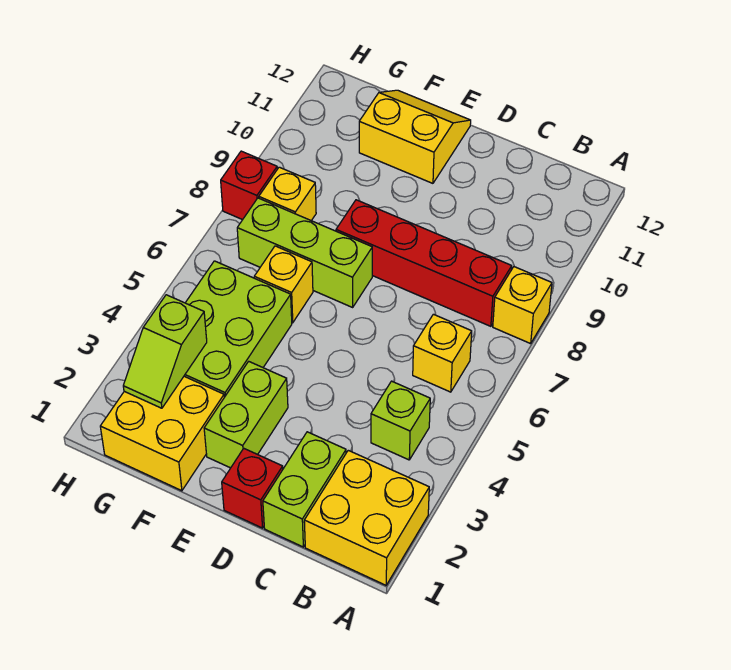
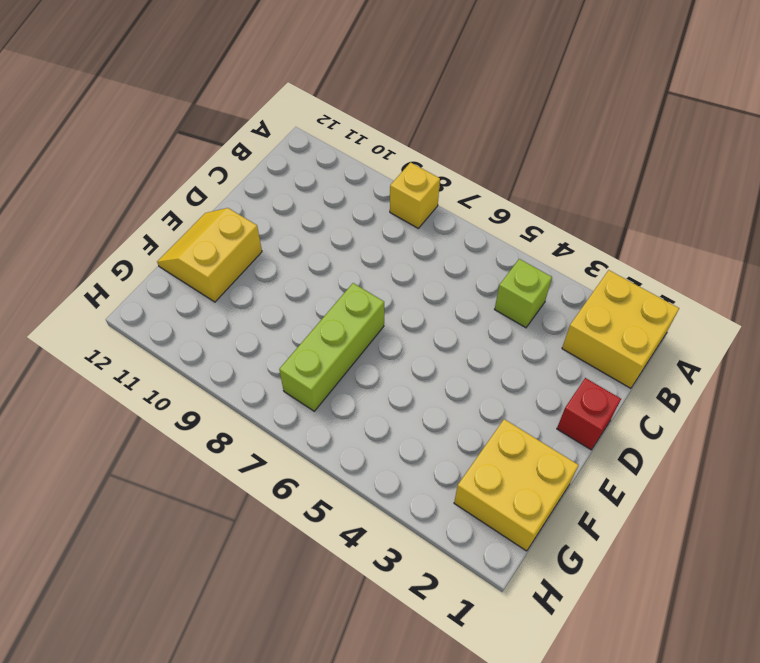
none -> yellow brick B6 level 1
none -> red brick B8:E8 level 1
none -> lime brick C1:C2 level 1

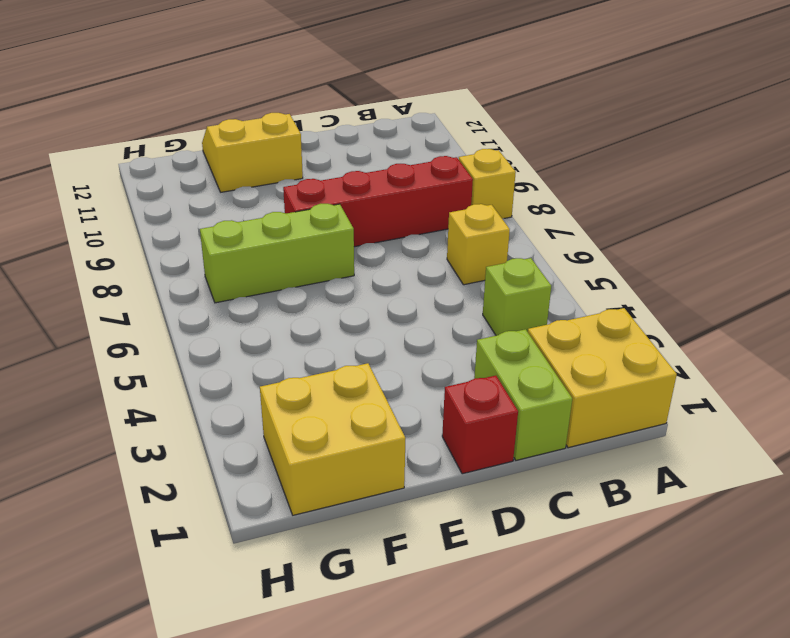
none -> lime brick E2:E3 level 1
none -> lime brick F3:G5 level 1
none -> yellow brick F6 level 1

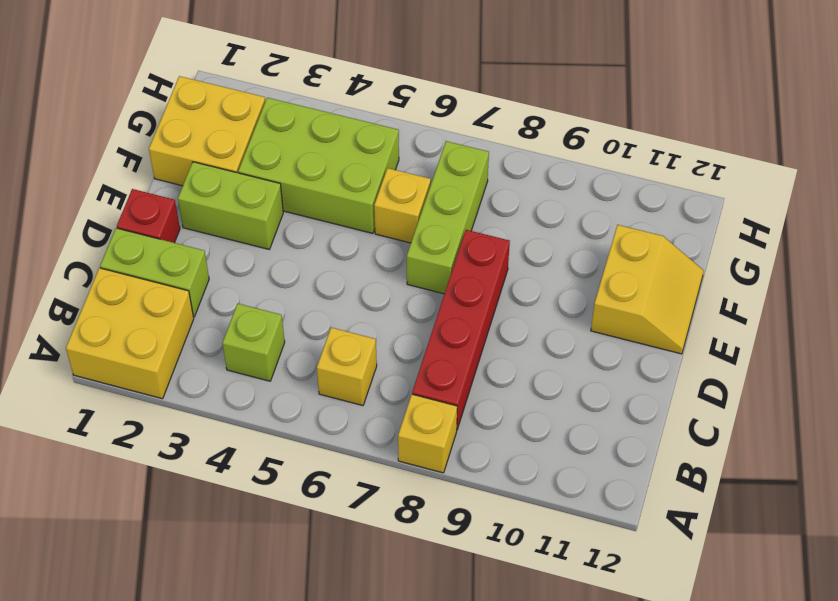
none -> yellow brick G8 level 1
none -> red brick H8 level 1
none -> lime slope G2:G3 level 2 top 3

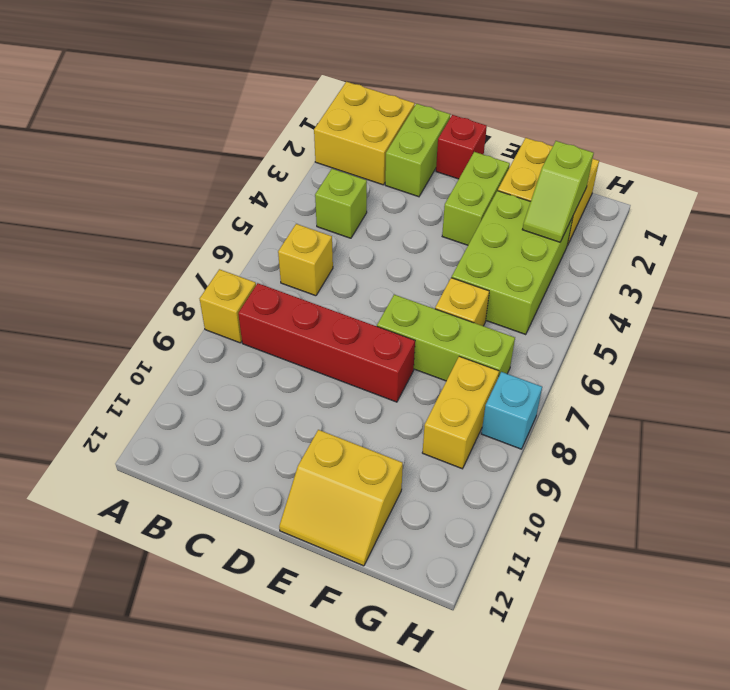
lime slope G2:G3 level 2 top 2 -> lime slope G2:G3 level 2 top 3
yellow brick G8:G9 level 1 -> yellow brick G8 level 1
cyan brick H8 level 1 -> red brick H8 level 1

